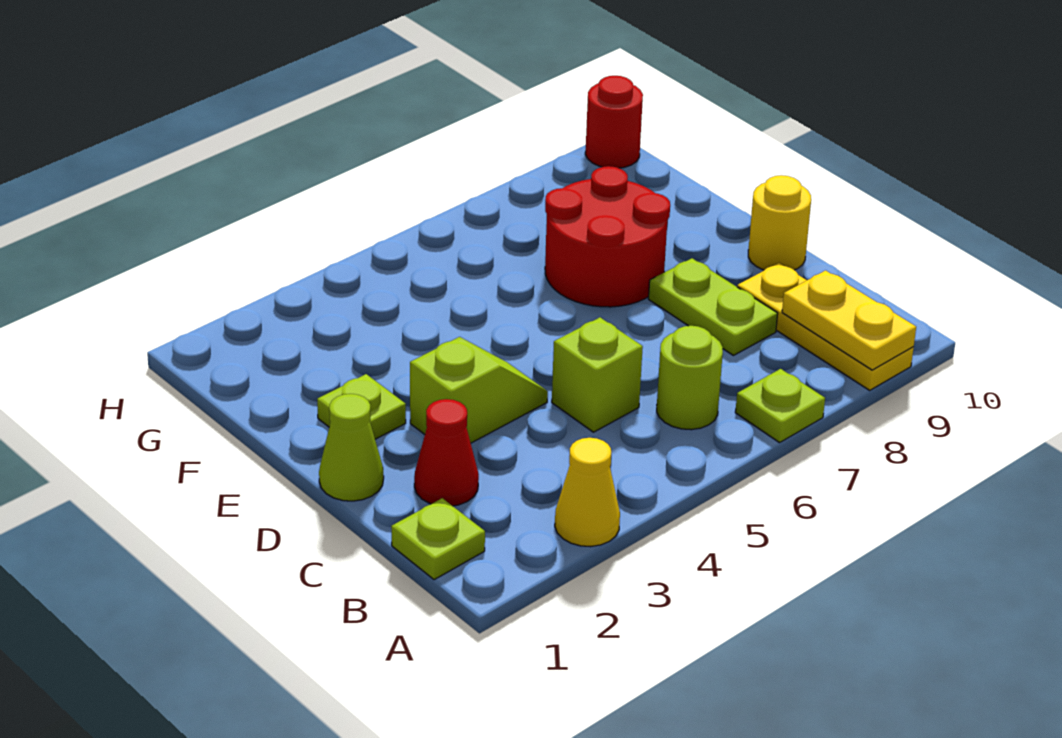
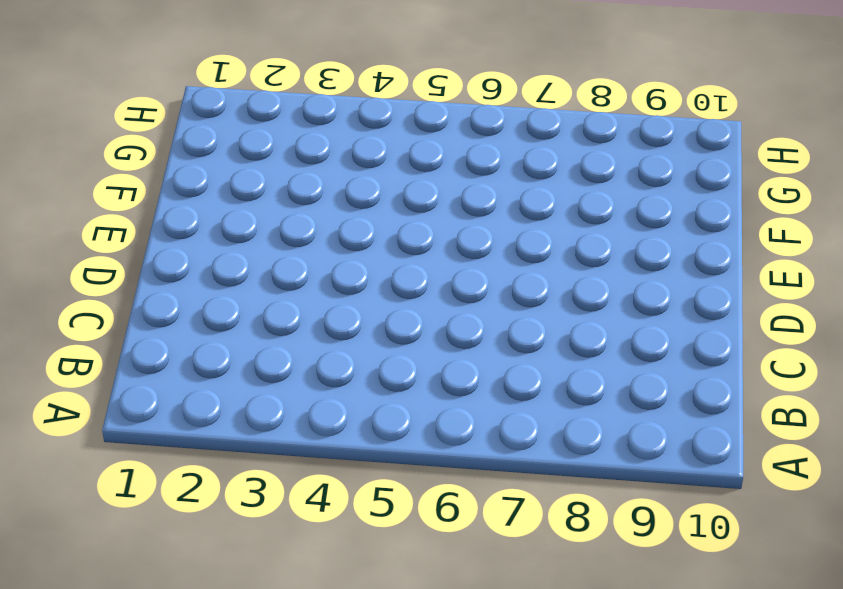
none -> yellow cone A3 level 1
none -> lime plate A7 level 1
none -> yellow plate A9:C9 level 1

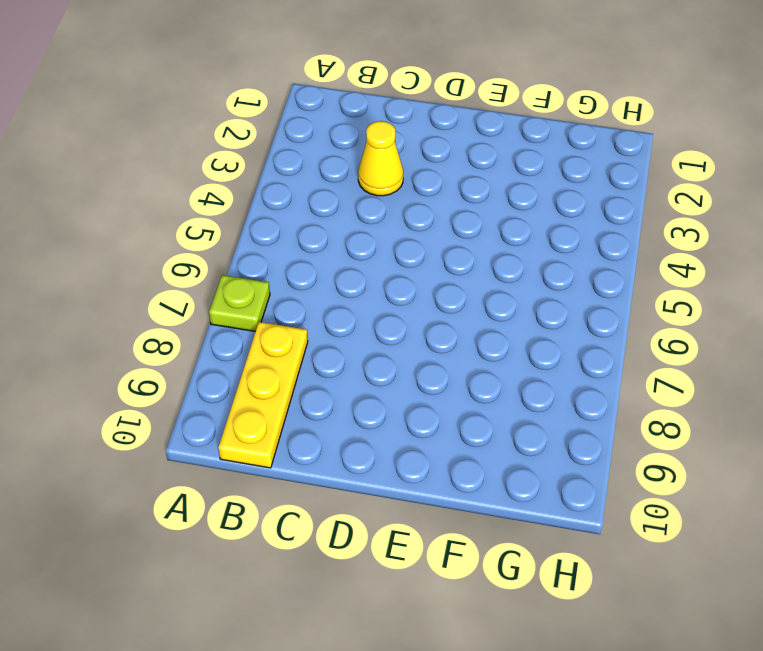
yellow plate B8:B10 level 1 -> yellow plate A9:C9 level 1
yellow cone C3 level 1 -> yellow cone A3 level 1
none -> lime plate B1 level 1
none -> lime round brick B6 level 1
none -> red cone C2 level 1

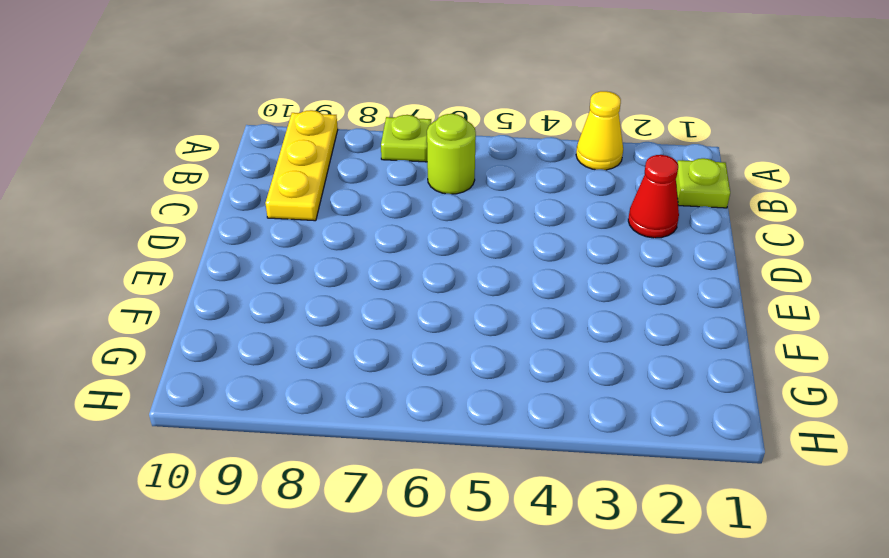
none -> lime brick C5 level 1
none -> lime plate C8:D8 level 1
none -> lime cone D1 level 1

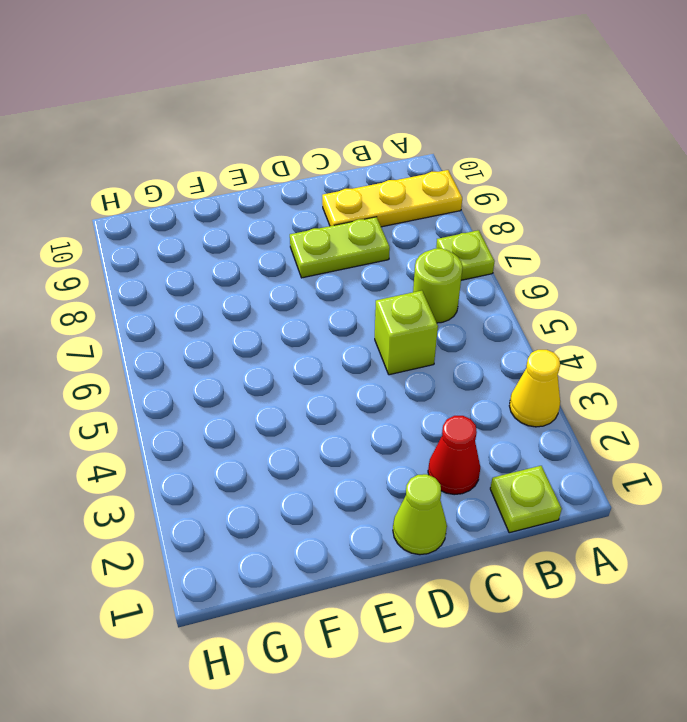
none -> lime slope D3:D4 level 1 top 3
none -> yellow round brick D10 level 1
none -> lime plate E2 level 1

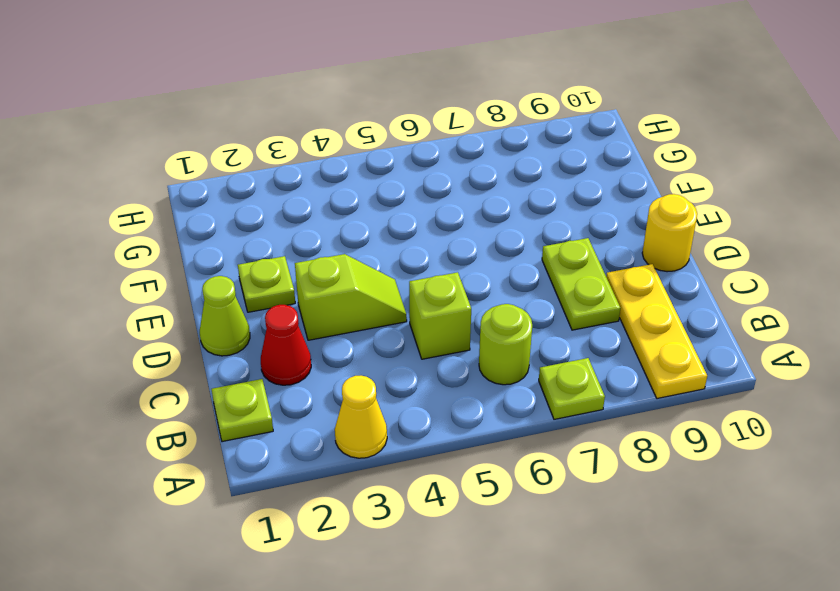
none -> red round brick E7:F8 level 1
none -> red round brick H10 level 1
none -> yellow plate A9:B9 level 2

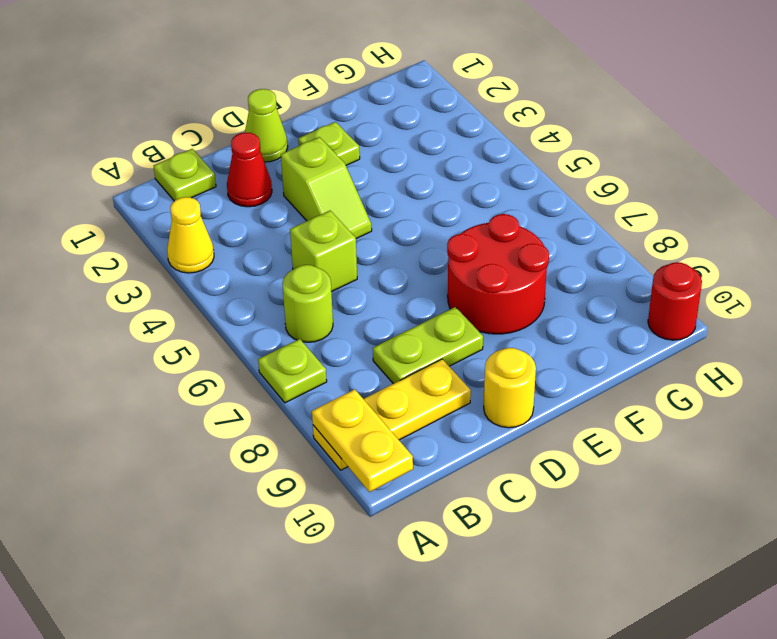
yellow plate A9:A10 level 2 -> yellow plate A9:B9 level 2

